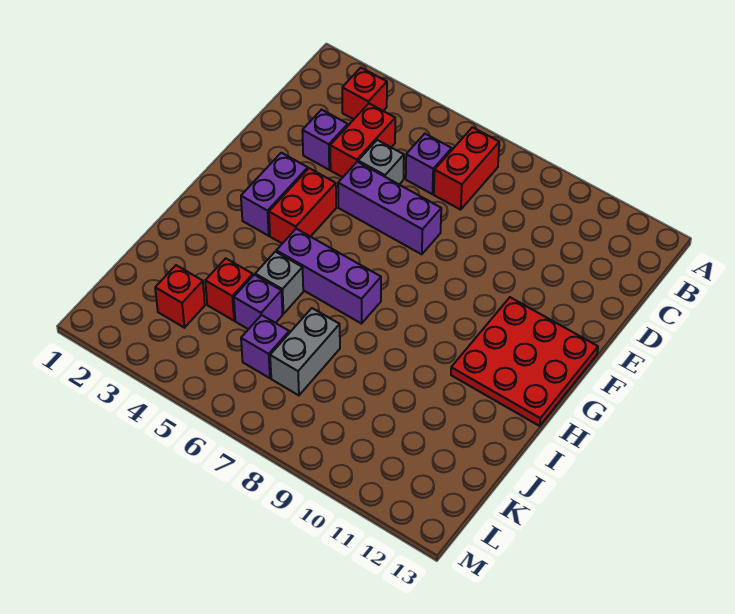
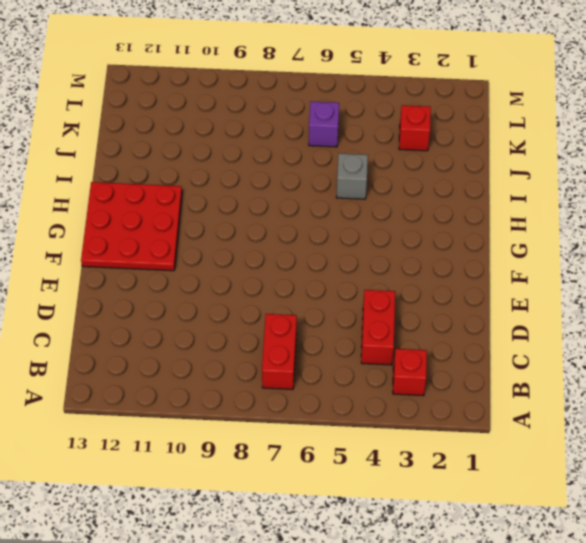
none -> purple brick C6 level 1
none -> purple brick D3 level 1
none -> grey brick D5 level 1

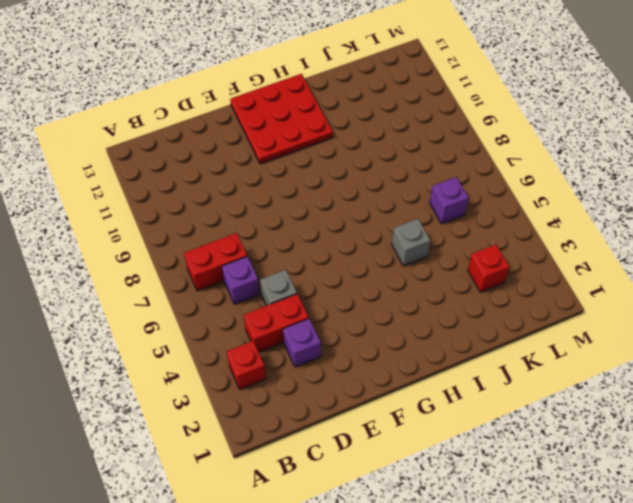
none -> purple brick E5:E7 level 1
none -> purple brick F3:G3 level 1
none -> red brick F4:G4 level 1

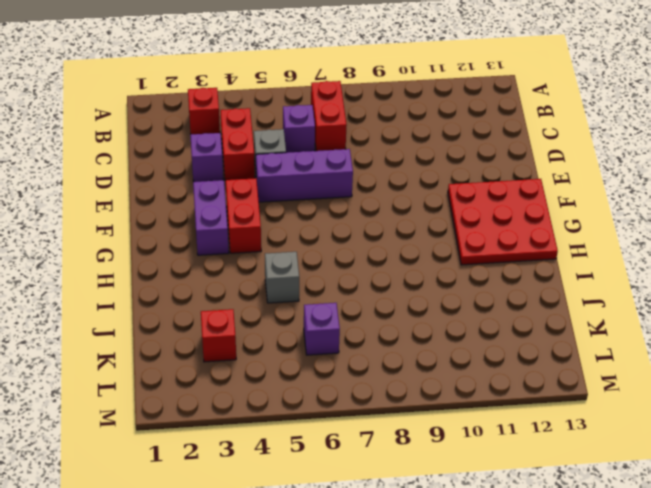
none -> purple brick H5:H7 level 1
none -> red brick J4 level 1
none -> purple brick J5 level 1

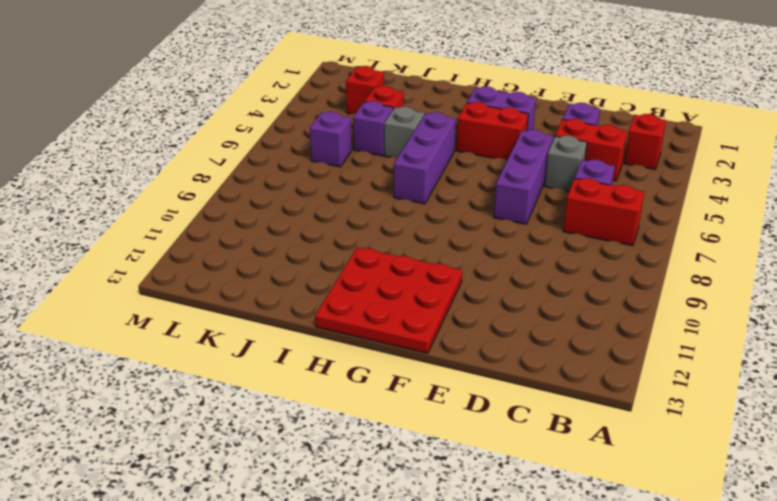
none -> grey brick J7:K7 level 1

